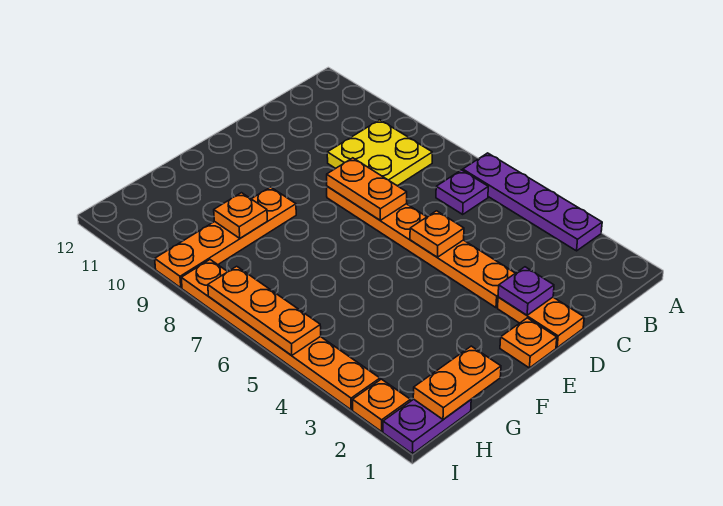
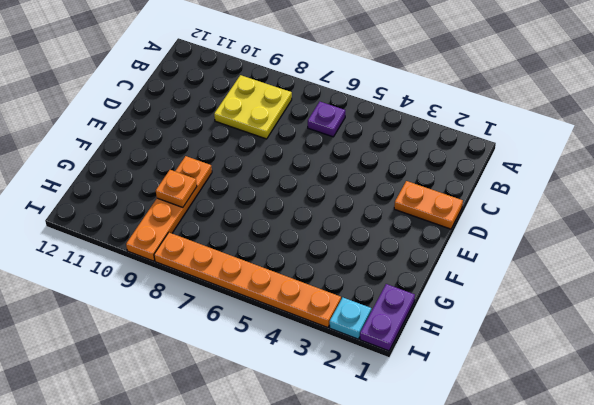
cyan plate I2 level 1 -> orange plate I2 level 1
none -> purple plate A3:A6 level 1
none -> orange plate D3:D8 level 1
none -> orange plate E1 level 1

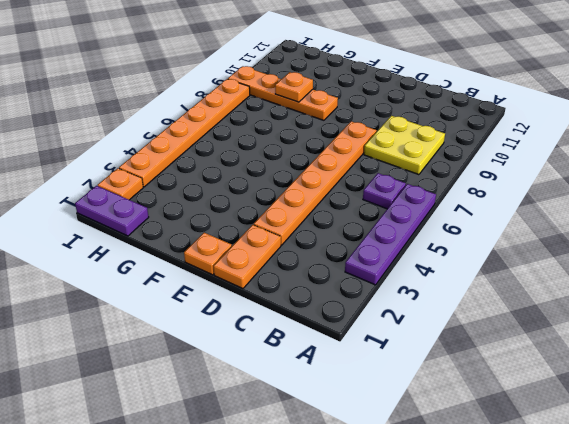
none -> purple plate D2 level 2
none -> orange plate D5 level 2
none -> orange plate D7:D8 level 2

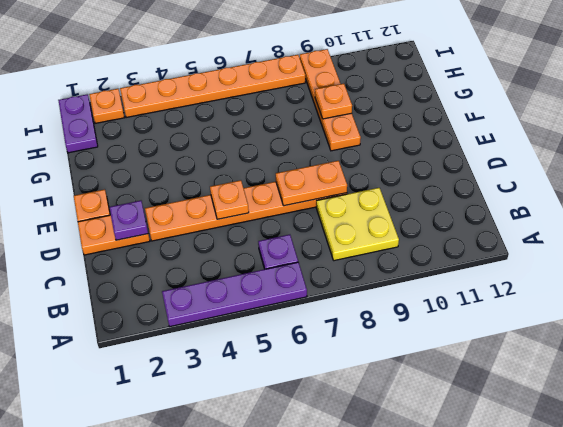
none -> orange plate G1:H1 level 2
none -> orange plate I5:I7 level 2

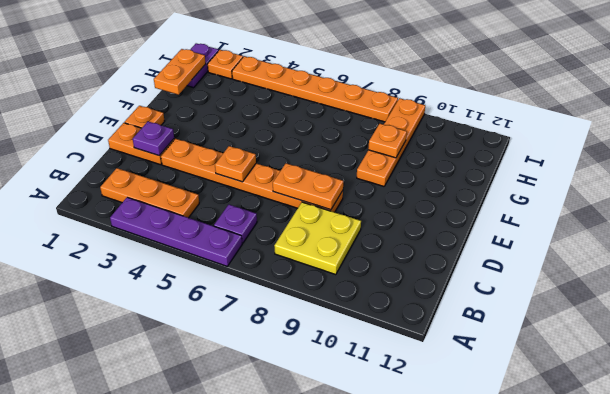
orange plate B2:B4 level 1 -> orange plate I5:I7 level 2

